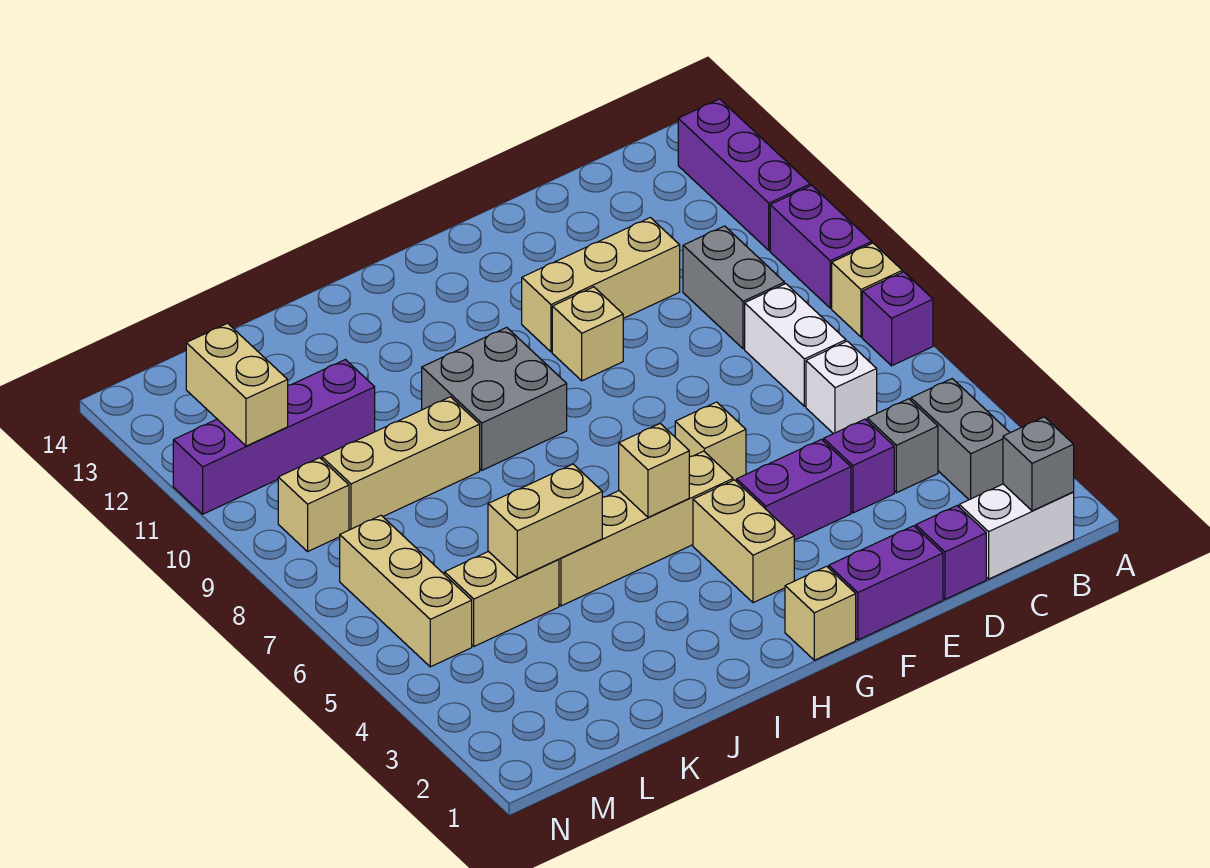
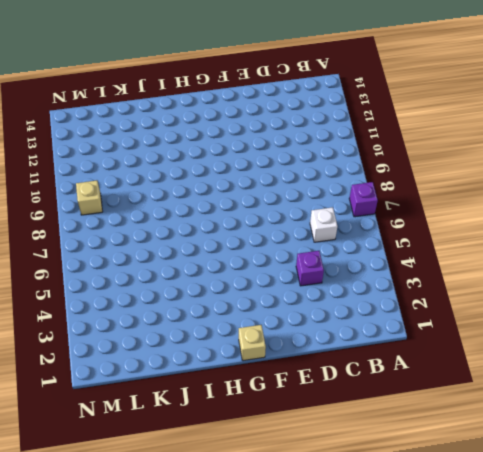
none -> tan brick A8 level 1
none -> purple brick A9:A10 level 1
none -> purple brick A11:A13 level 1
none -> white brick B1:C1 level 1

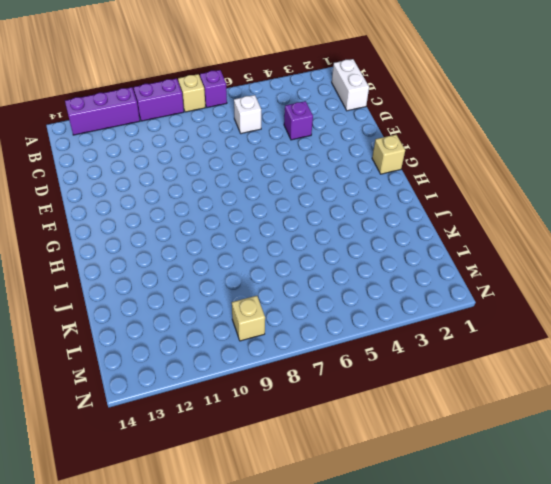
none -> grey brick B3:B4 level 1
none -> grey brick C4 level 1
none -> white brick C7:C8 level 1
none -> grey brick C9:C10 level 1

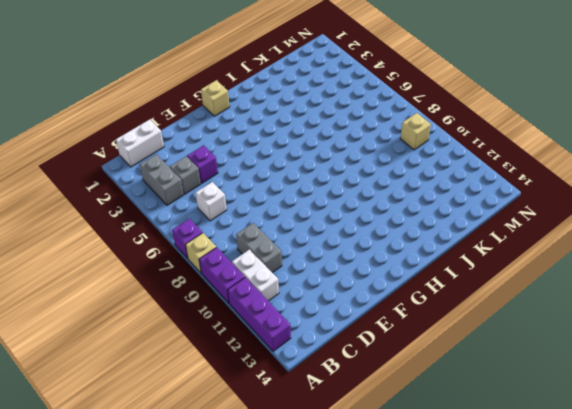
white brick B10:B11 level 1 -> white brick C7:C8 level 1
none -> purple brick D1 level 1
none -> tan brick D11:F11 level 1
none -> purple brick E1:F1 level 1
none -> purple brick E4:F4 level 1

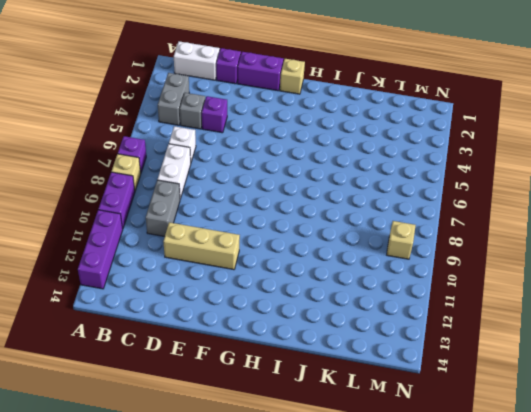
none -> purple brick E4:F4 level 1
none -> tan brick F6 level 1
none -> tan brick F10 level 1
none -> tan brick G3:G4 level 1

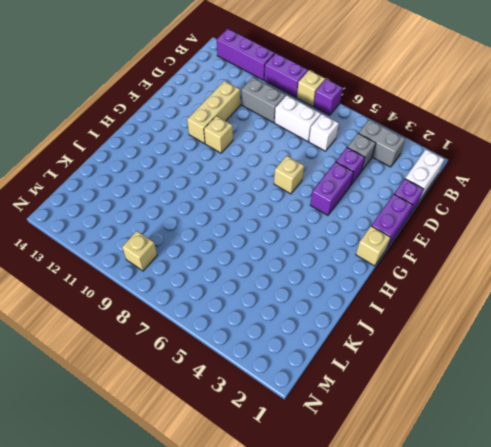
none -> tan brick G3:G4 level 1
none -> tan brick G5:J5 level 1
none -> grey brick H9:I10 level 1
none -> tan brick J9:L9 level 1

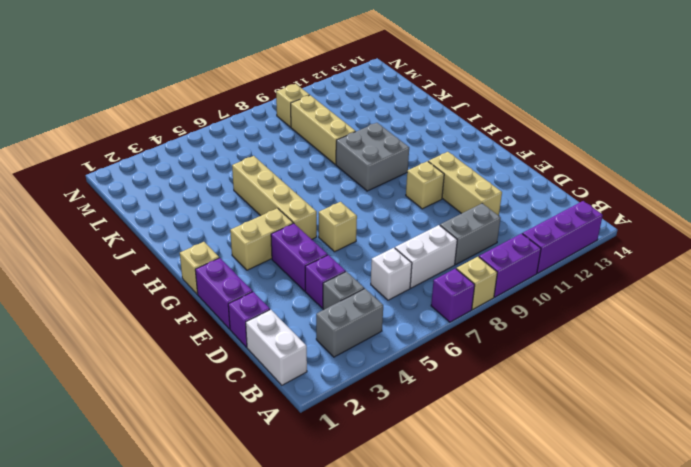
none -> tan brick K5:L5 level 1
none -> purple brick K11:N11 level 1
none -> tan brick M5:M7 level 1
none -> grey brick B1 level 2

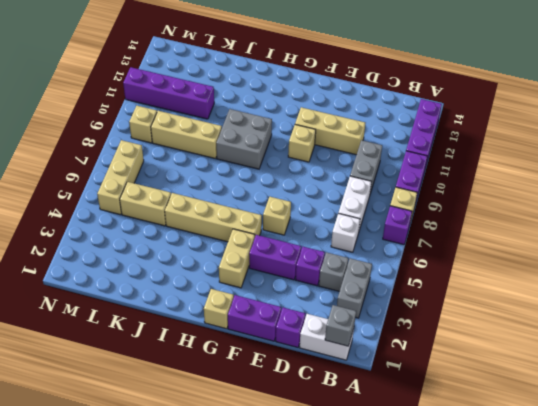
none -> tan brick H5 level 2
none -> tan brick J5:K5 level 2
none -> tan brick M11:M12 level 2

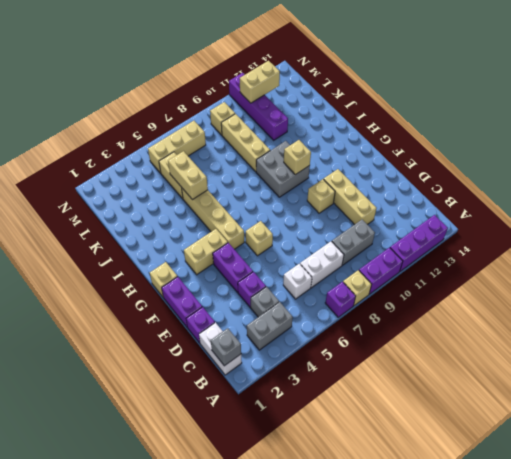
tan brick H10 level 2 -> tan brick H5 level 2

